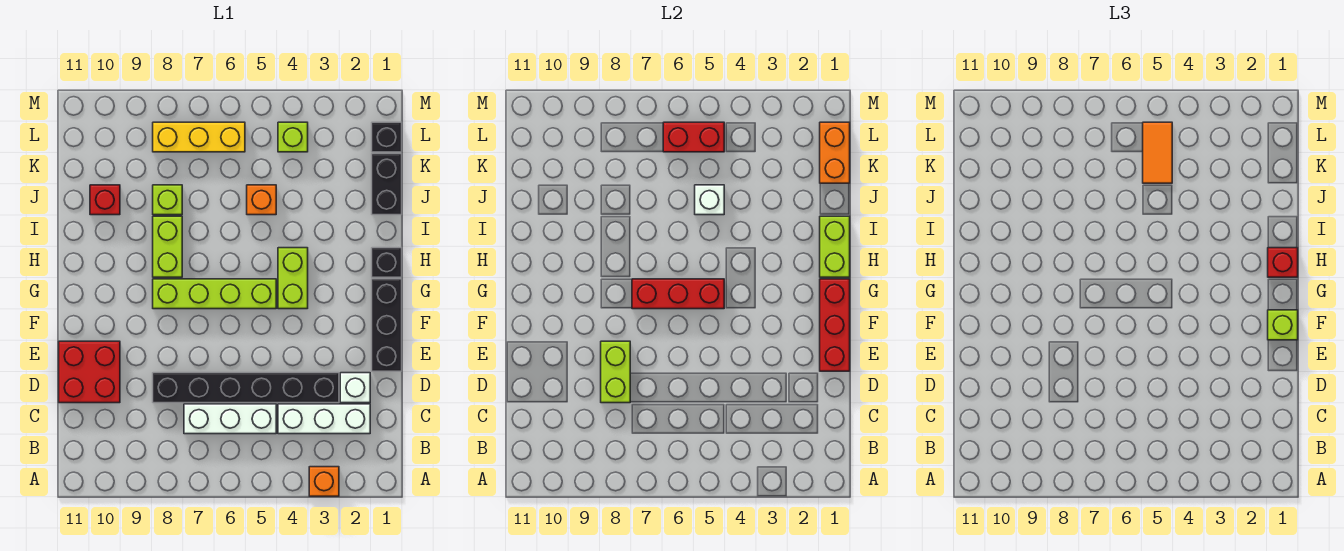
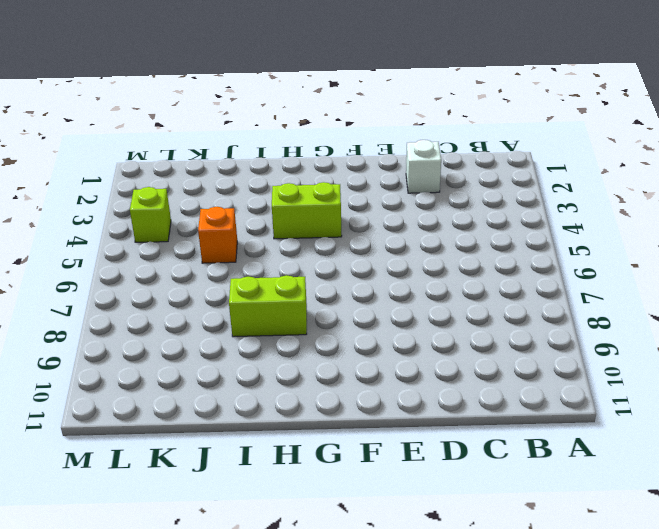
none -> orange brick A3 level 1
none -> white brick C2:C4 level 1
none -> white brick C5:C7 level 1

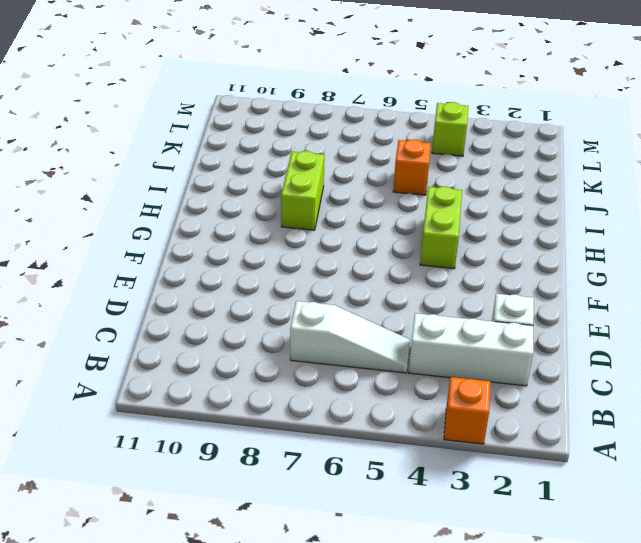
white slope C5:C7 level 1 top 7 -> white brick C5:C7 level 1
none -> black brick D3:D8 level 1
none -> red brick D10:E11 level 1
none -> black brick E1:G1 level 1

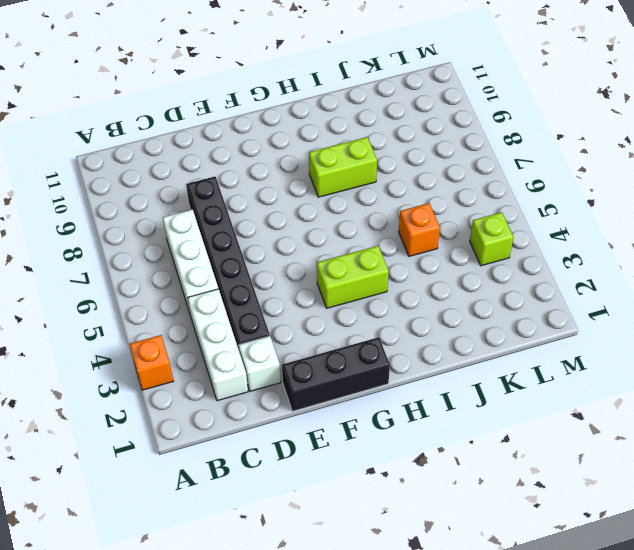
none -> red brick D10:E11 level 1
none -> lime brick G5:G8 level 1
none -> black brick H1 level 1

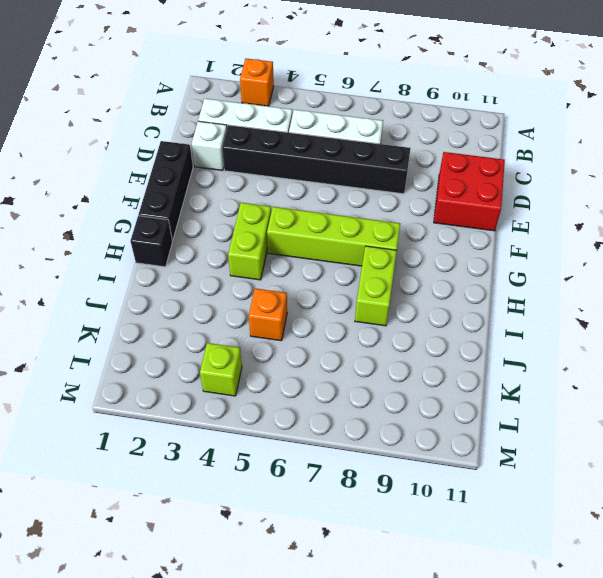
none -> black brick J1:K1 level 1
none -> lime brick J8 level 1
none -> red brick J10 level 1

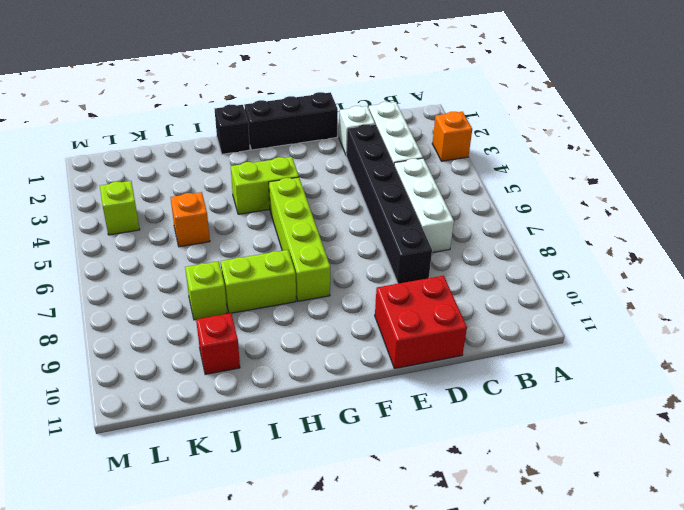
none -> black brick J1:K1 level 1
none -> black brick L1 level 1
none -> yellow brick L6:L8 level 1

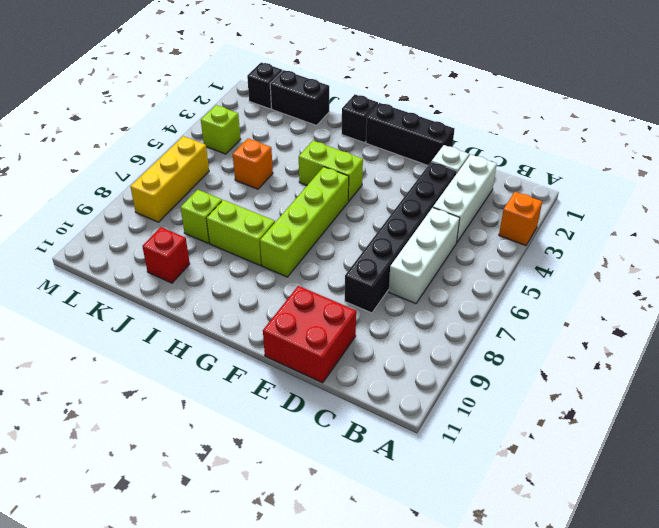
none -> lime brick D8:E8 level 2
none -> red brick E1:G1 level 2
none -> red brick G5:G7 level 2

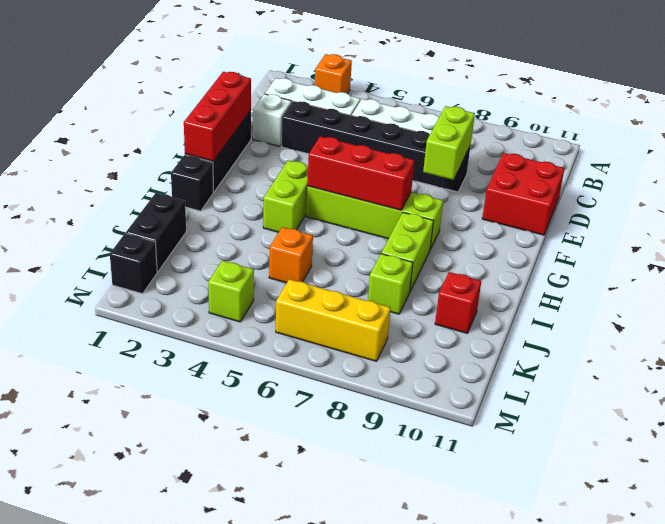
none -> lime brick H1:I1 level 2
none -> white brick J5 level 2
none -> orange brick K1:L1 level 2

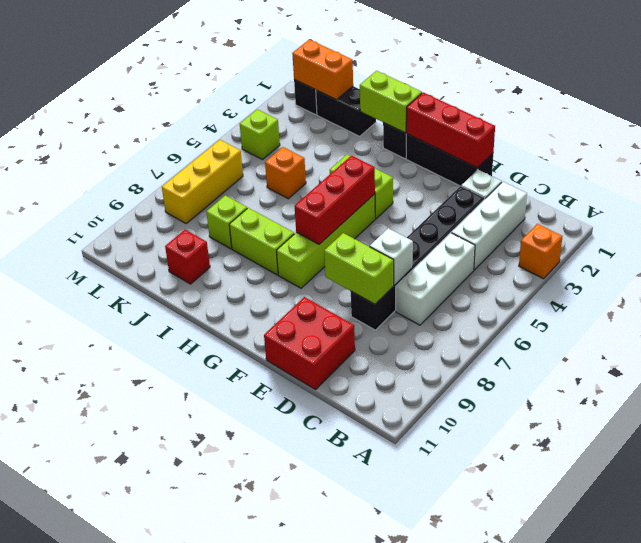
white brick D7 level 2 -> white brick J5 level 2
none -> red brick L5:L6 level 2
none -> lime brick F1 level 3
none -> red brick H1 level 3

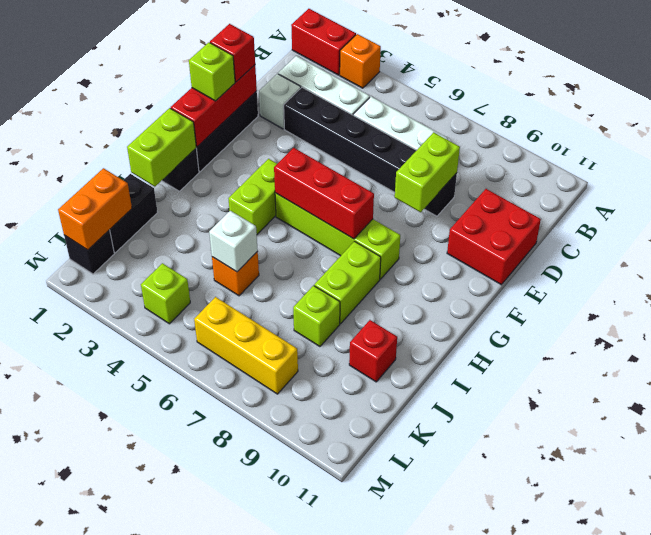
red brick A1:A2 level 1 -> red brick L5:L6 level 2
red brick E1 level 3 -> red brick H1 level 3
none -> orange tile K5:L5 level 3

